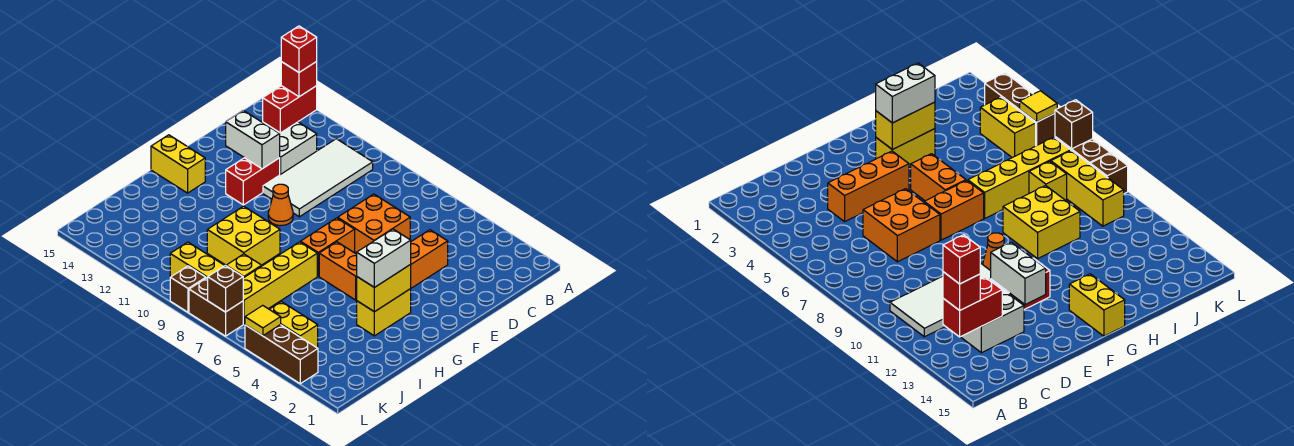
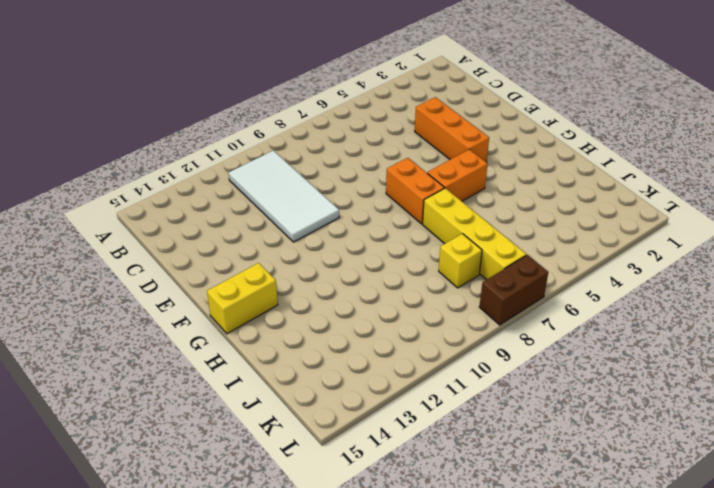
none -> white brick C12:D13 level 1
none -> orange brick D6:E7 level 1
none -> red brick E12:F12 level 1

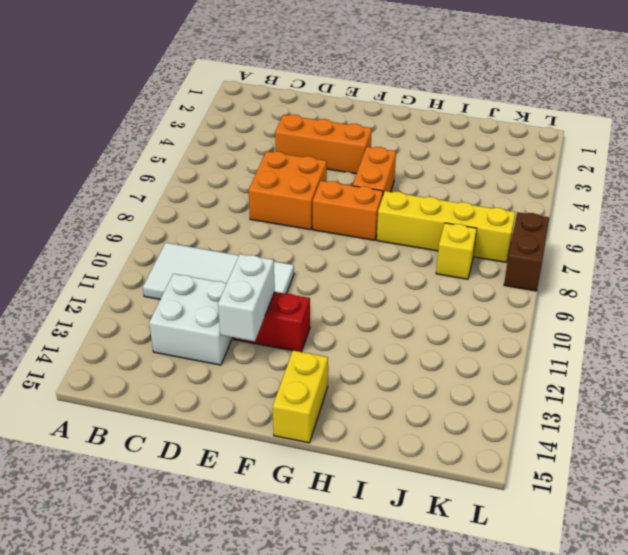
none -> orange cone F10 level 1
none -> yellow brick G3:H3 level 1
none -> yellow brick H9:I10 level 1

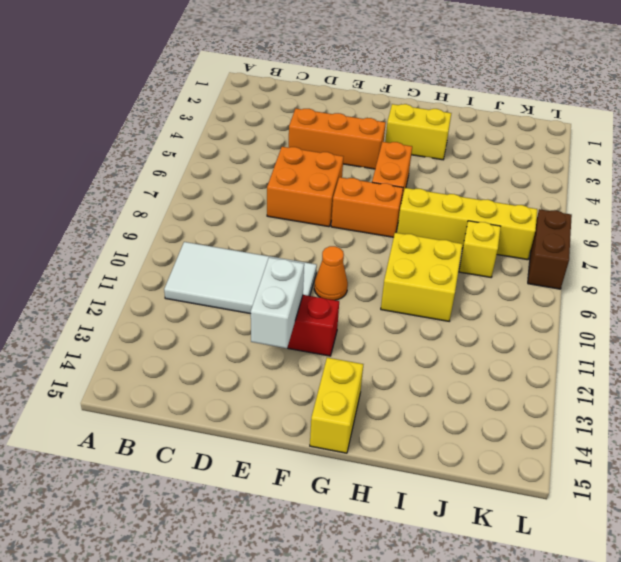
none -> white brick C12:D13 level 1
none -> yellow brick K4:K5 level 1
none -> yellow brick K8:K10 level 1

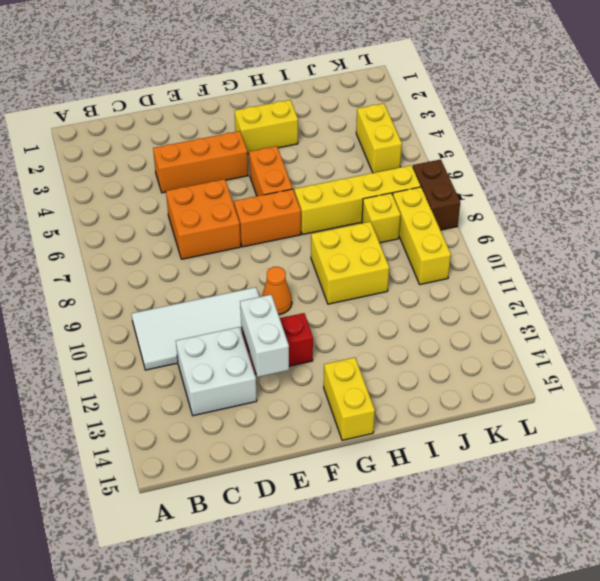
none -> brown brick L3:L5 level 1
none -> brown brick L9 level 1
none -> red brick B13:C13 level 2

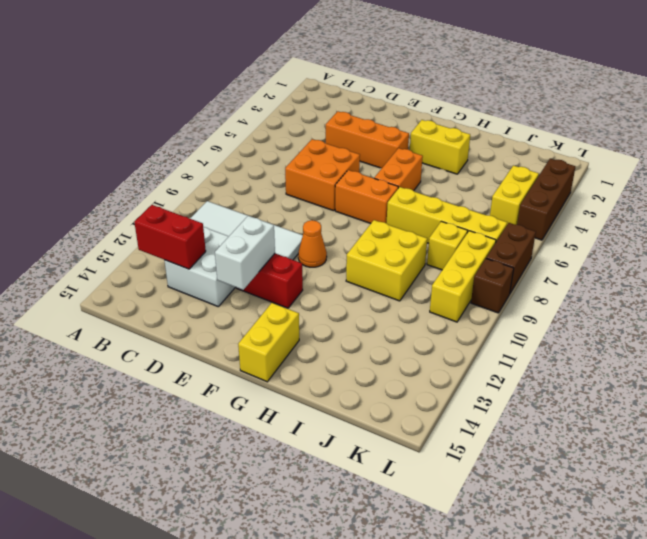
none -> yellow brick G3:H3 level 2
none -> yellow tile L5 level 2
none -> brown brick L7 level 2

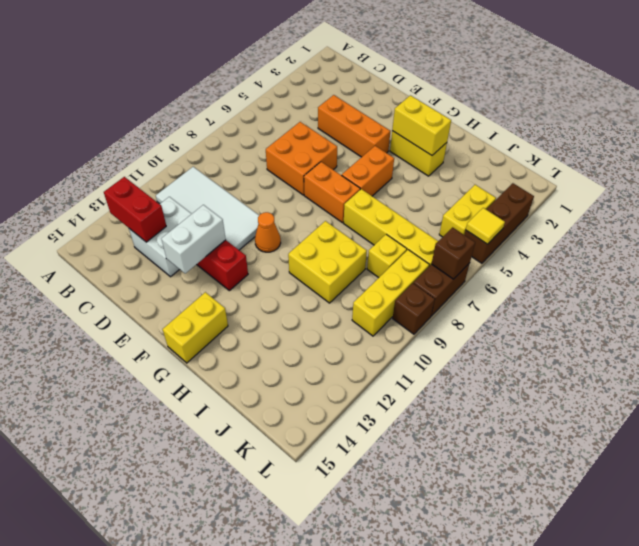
none -> red brick B13 level 3
none -> white brick G3:H3 level 3
none -> red brick B13 level 4

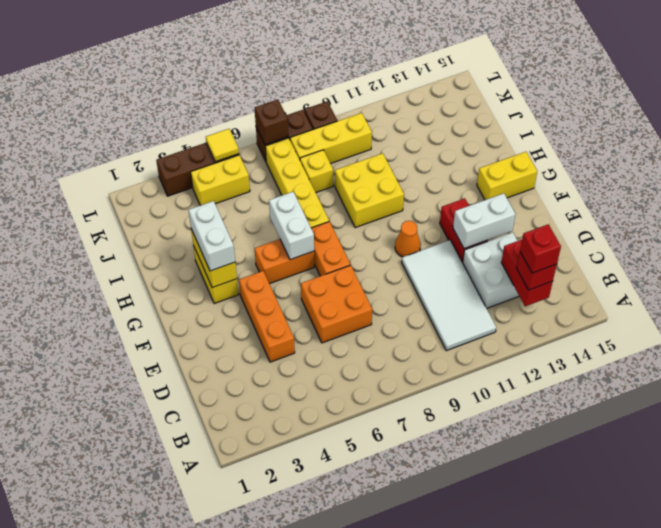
white brick G6:H6 level 2 -> none

